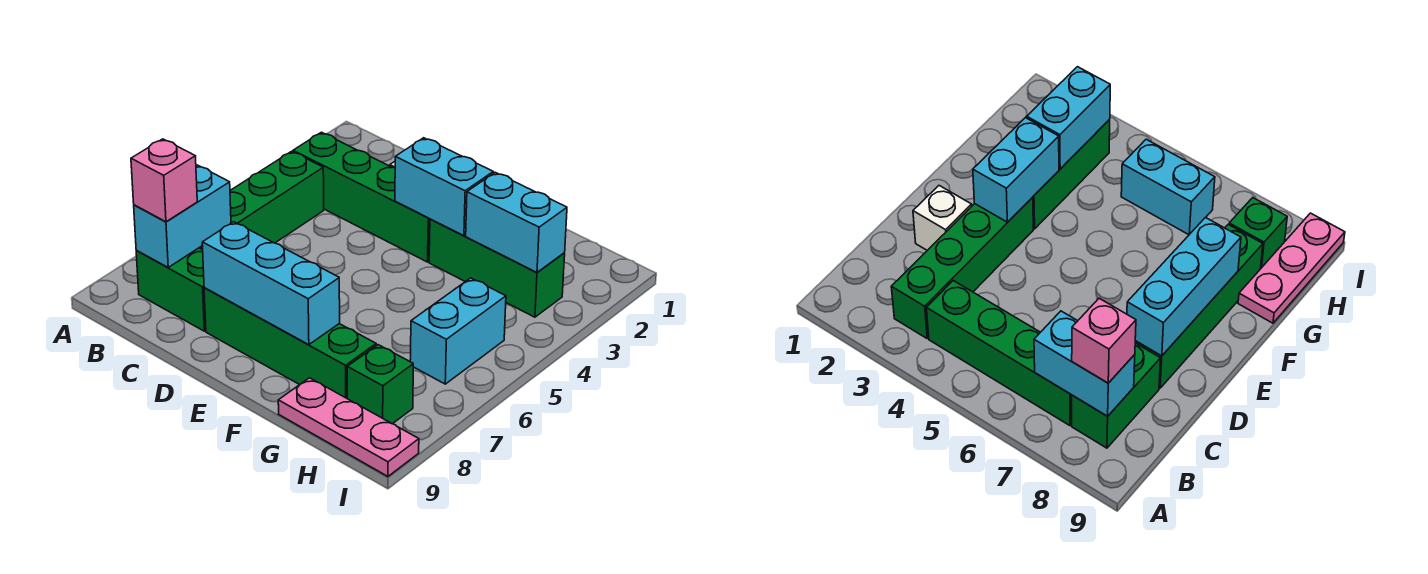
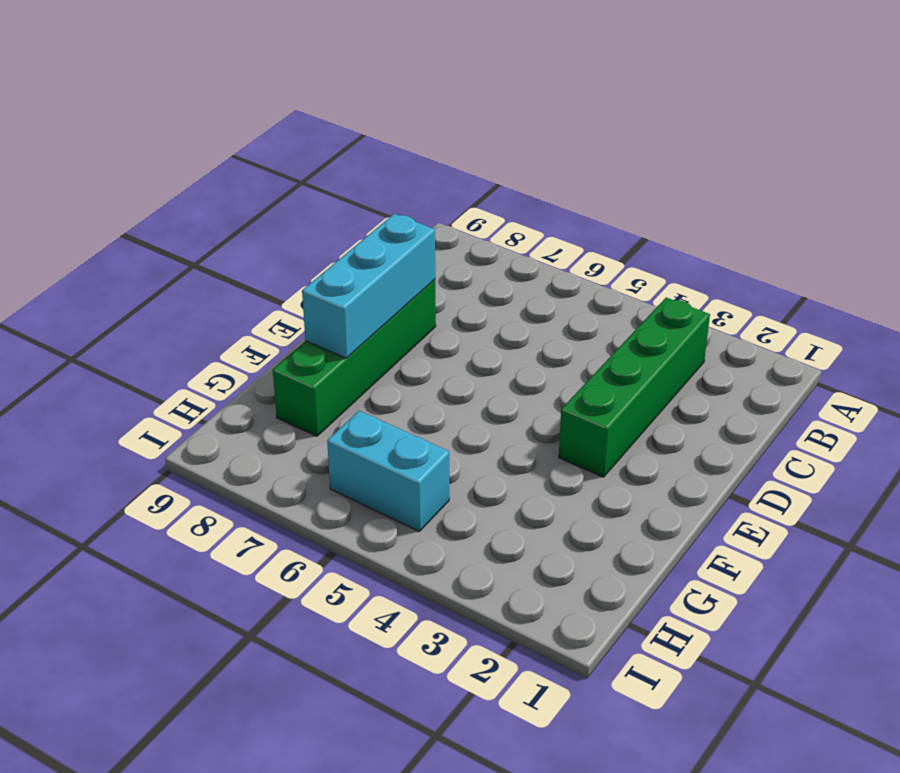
none -> green brick B4:B7 level 1
none -> green brick B8:C8 level 1
none -> white brick D2 level 1

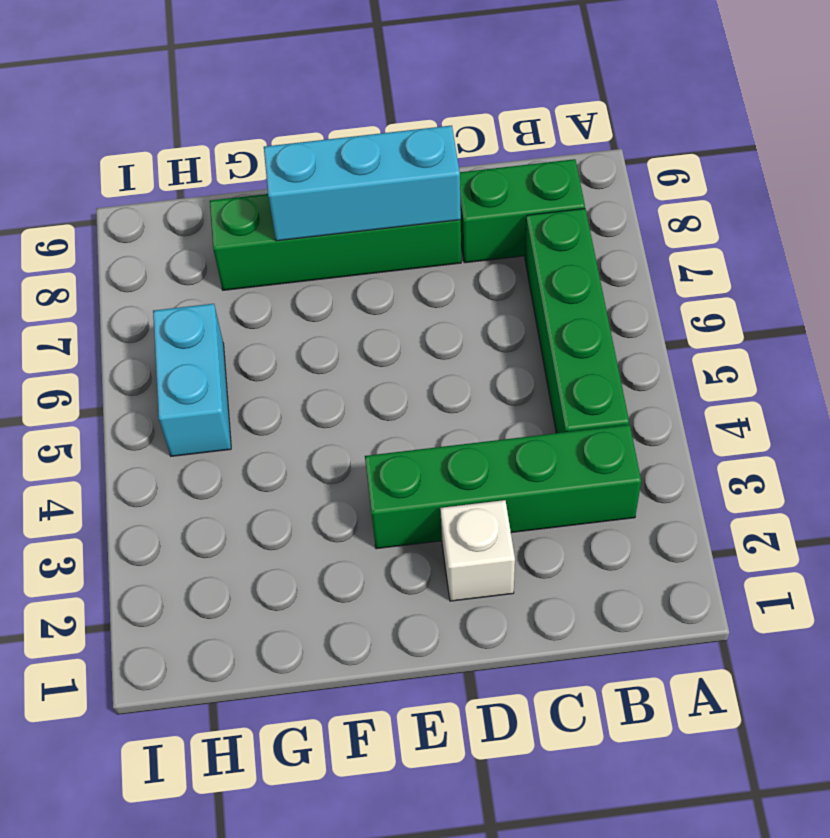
none -> green brick F3:H3 level 1
none -> pink plate G9:I9 level 1
none -> green brick H8 level 1

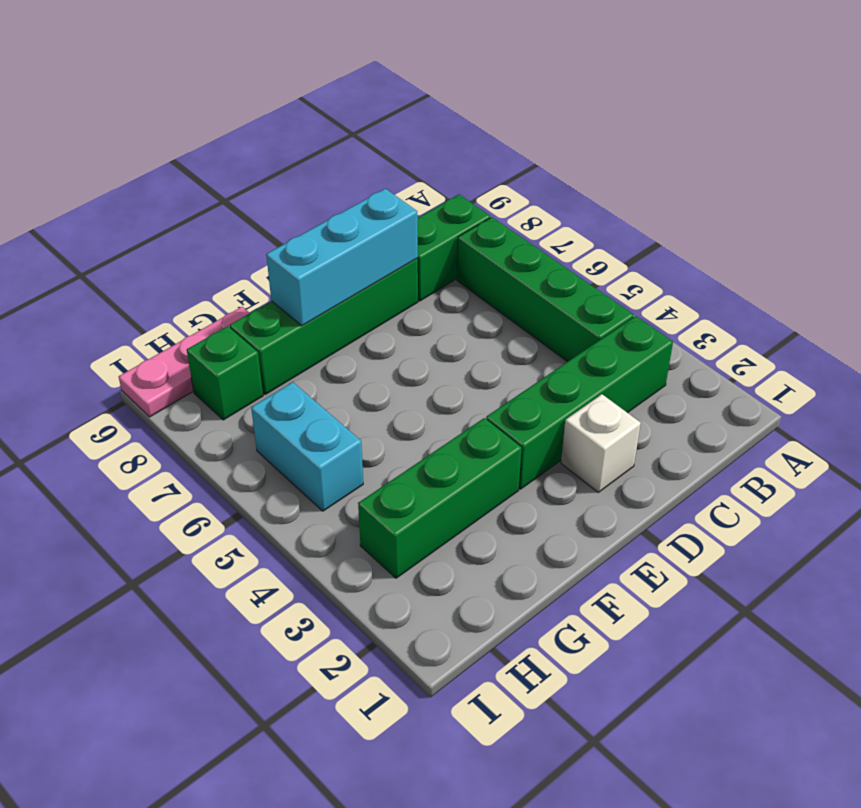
none -> cyan brick B7:B8 level 2
none -> cyan brick E3:F3 level 2
none -> cyan brick G3:H3 level 2

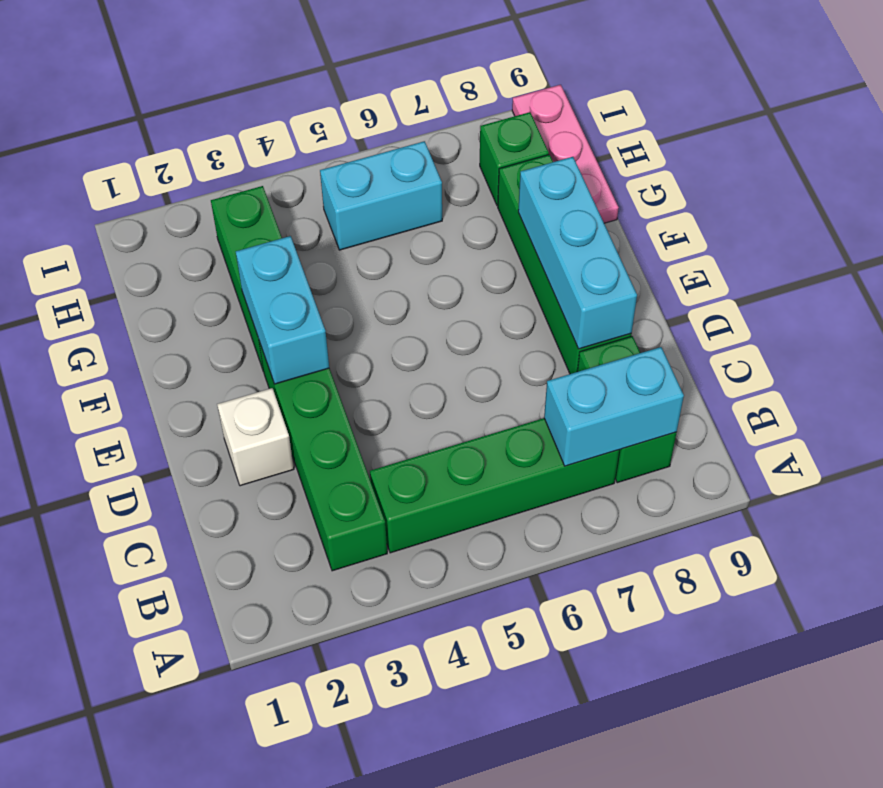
none -> cyan brick G3:H3 level 2
none -> pink brick B8 level 3

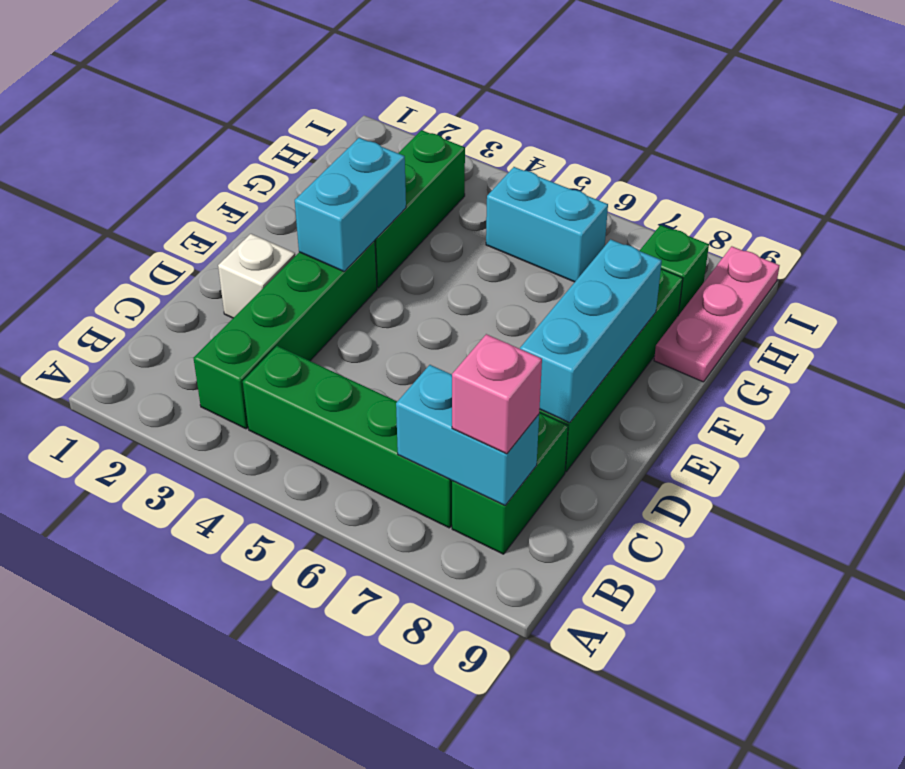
none -> cyan brick G3:H3 level 2

